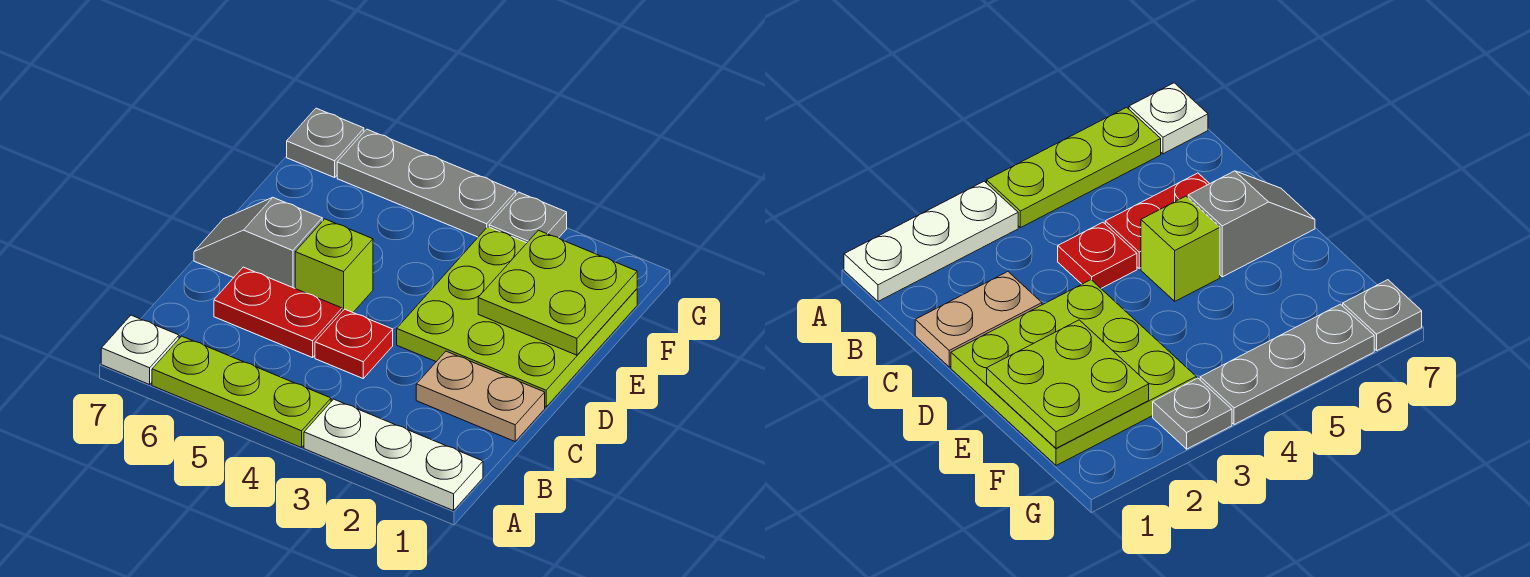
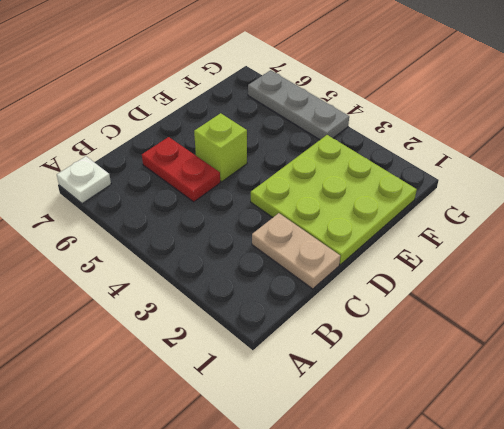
none -> white plate A1:A3 level 1
none -> lime plate A4:A6 level 1
none -> red plate C4 level 1

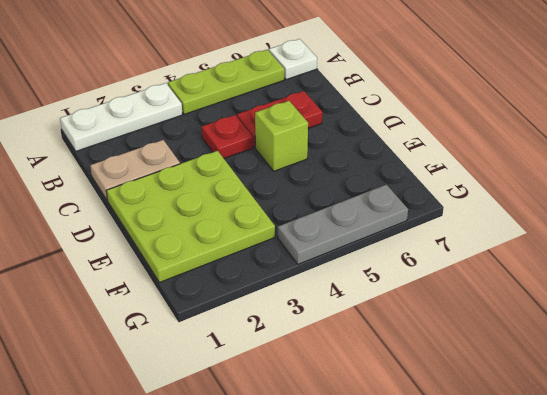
none -> grey slope D6:D7 level 1 top 6
none -> grey plate G3 level 1
none -> grey plate G7 level 1

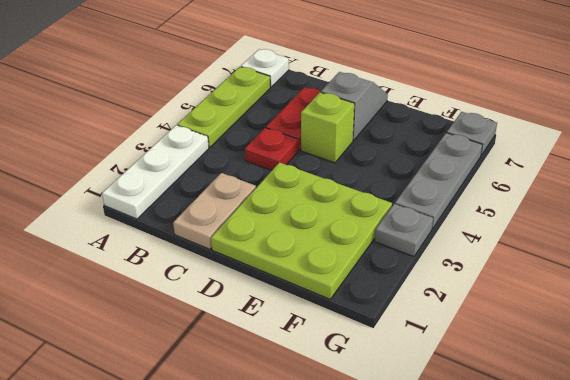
none -> lime plate E1:F2 level 2

